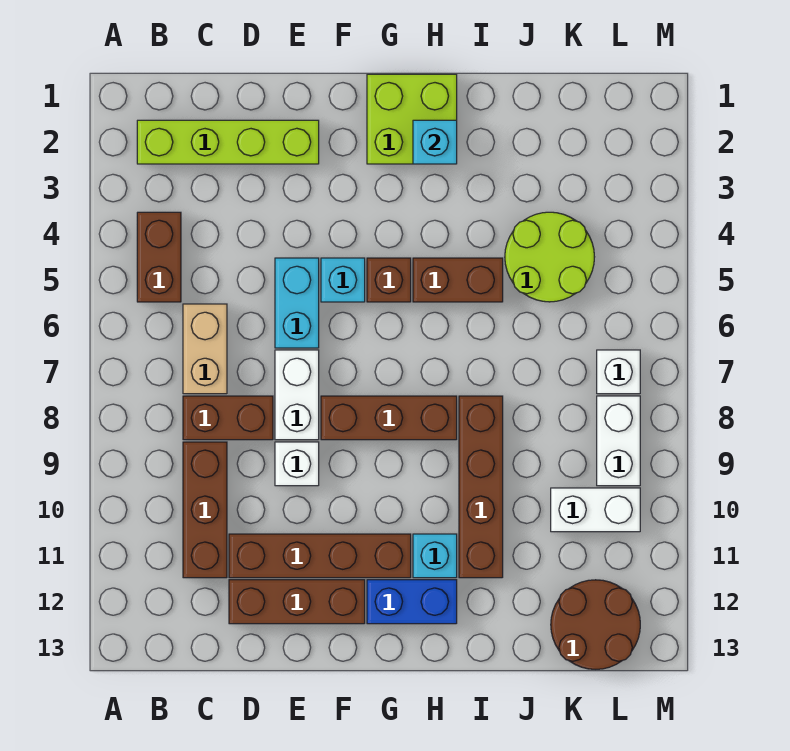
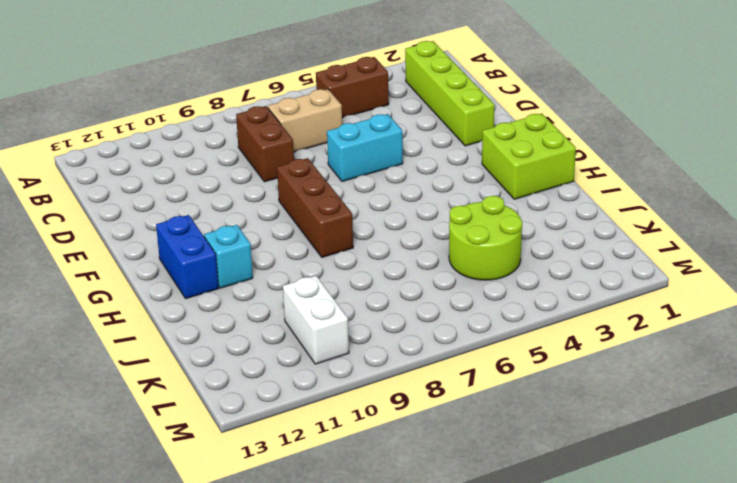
none -> brown brick C9:C11 level 1
none -> brown brick D11:G11 level 1
none -> brown brick D12:F12 level 1

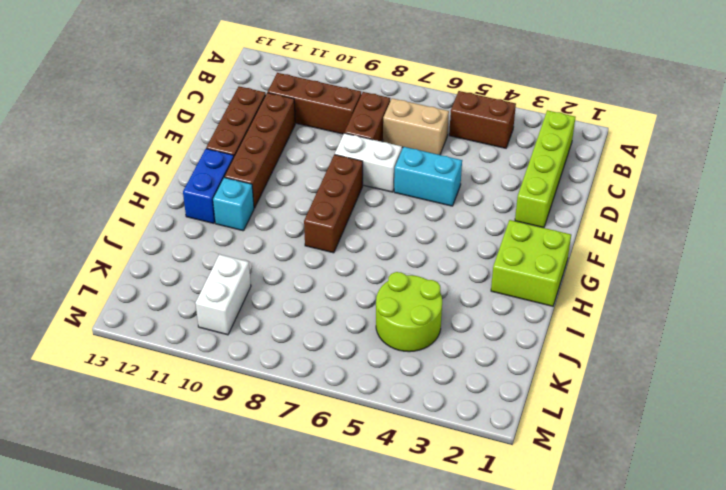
none -> white brick E9 level 1
none -> cyan brick F5 level 1
none -> brown brick G5 level 1

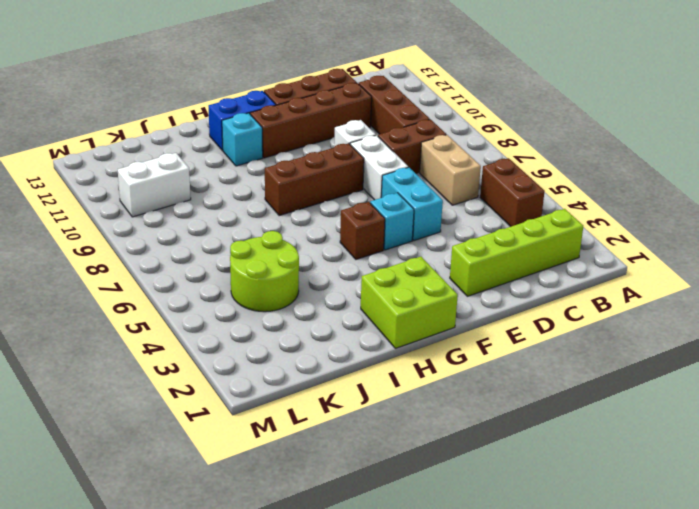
none -> brown brick H5:I5 level 1
none -> brown brick I8:I11 level 1
none -> brown round brick K12:L13 level 1

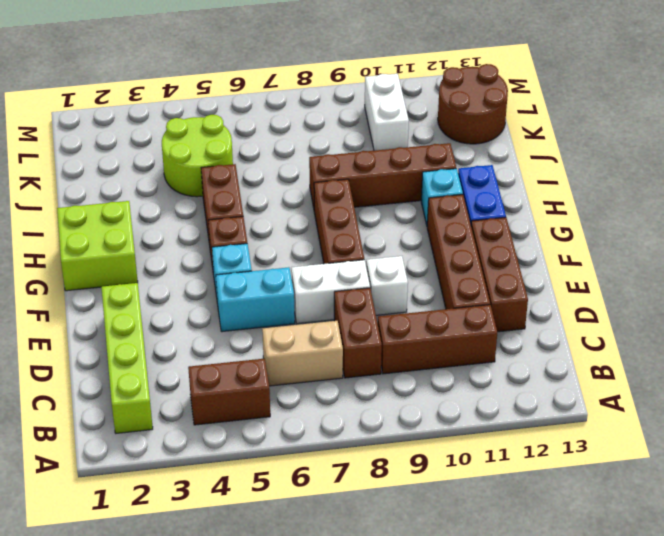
none -> white brick L7 level 1
none -> white brick L8:L9 level 1
none -> cyan brick H2 level 2

